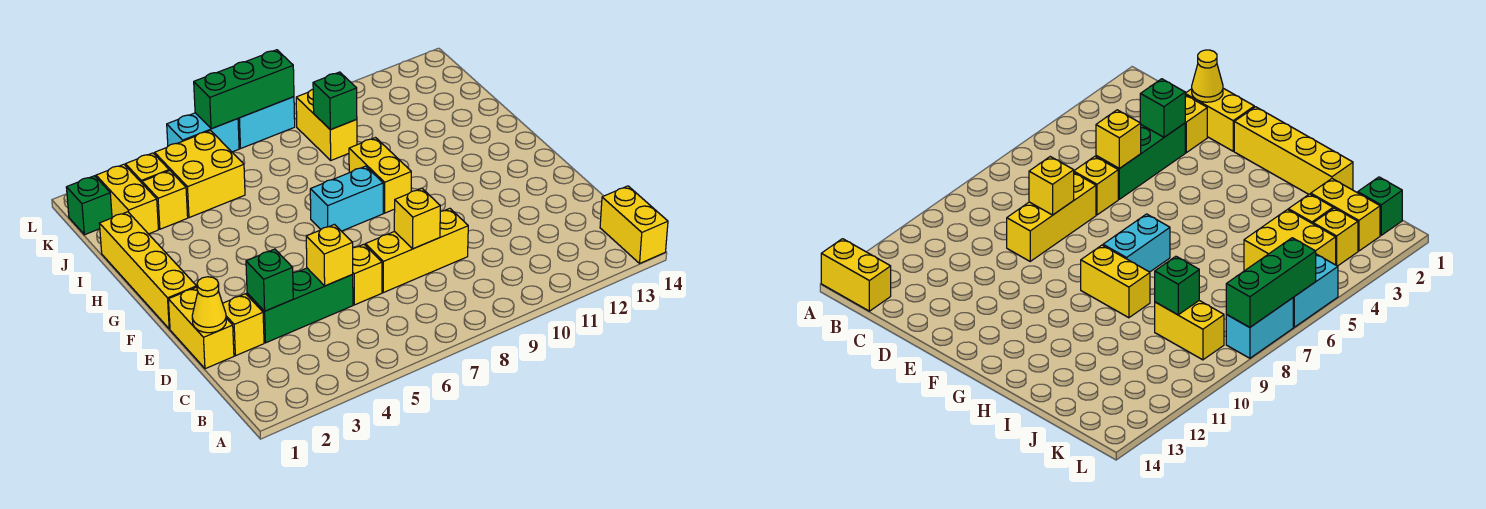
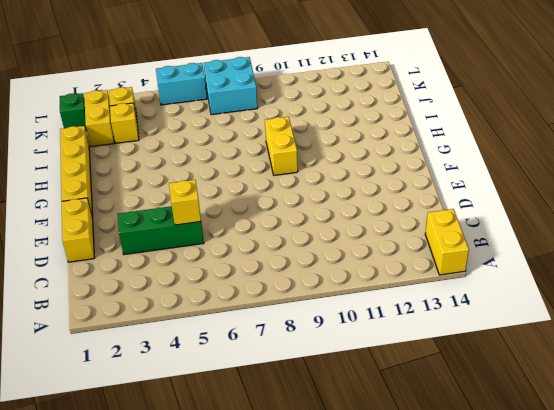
cyan brick K7:L8 level 1 -> cyan brick L7:L8 level 1
none -> yellow brick D2 level 1
none -> yellow brick D6 level 1
none -> yellow brick D7:D9 level 1

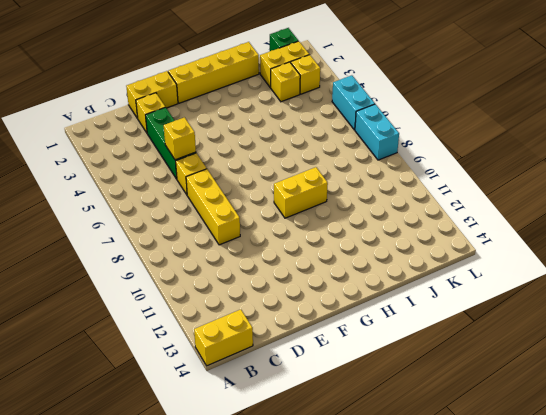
none -> cyan brick G7:G8 level 1
none -> yellow brick J4:K5 level 1
none -> yellow brick J9:K9 level 1

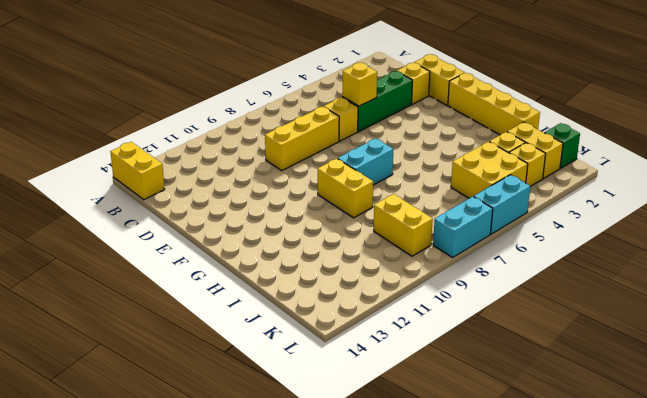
none -> yellow cone D1 level 2
none -> green brick D3 level 2
none -> yellow brick D8 level 2

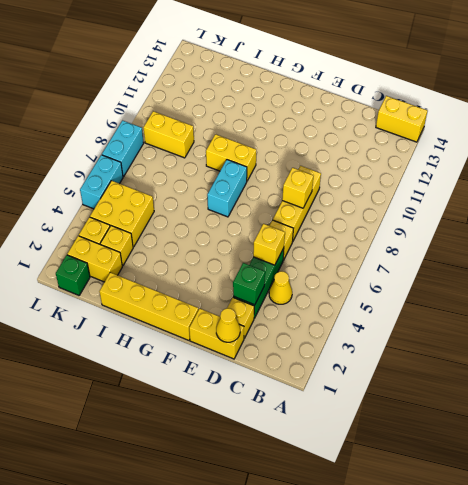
yellow cone C4 level 1 -> none
none -> green brick J9 level 2
none -> green brick L6:L8 level 2

